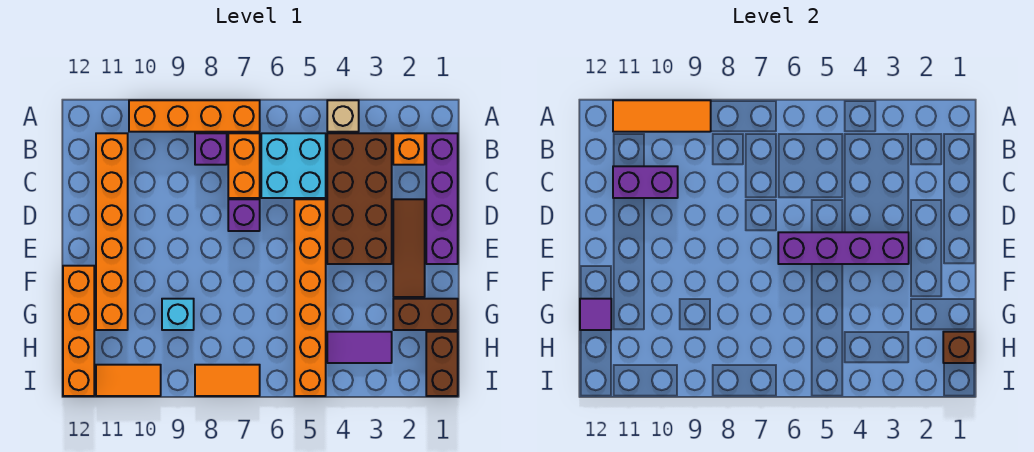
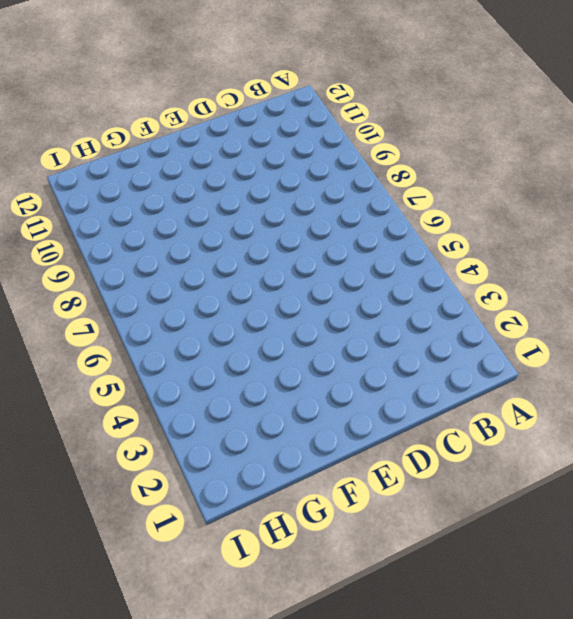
none -> tan brick A4 level 1
none -> orange brick A7:A10 level 1
none -> purple brick B1:E1 level 1

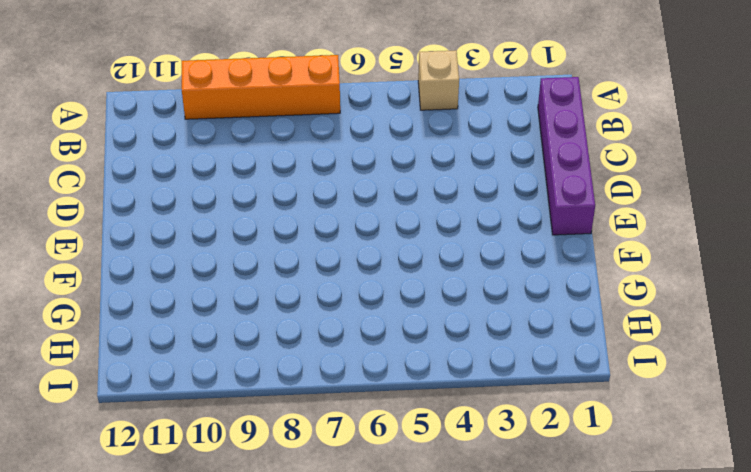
none -> orange brick B2 level 1
none -> brown brick B3:E4 level 1
none -> cyan brick B5:C6 level 1

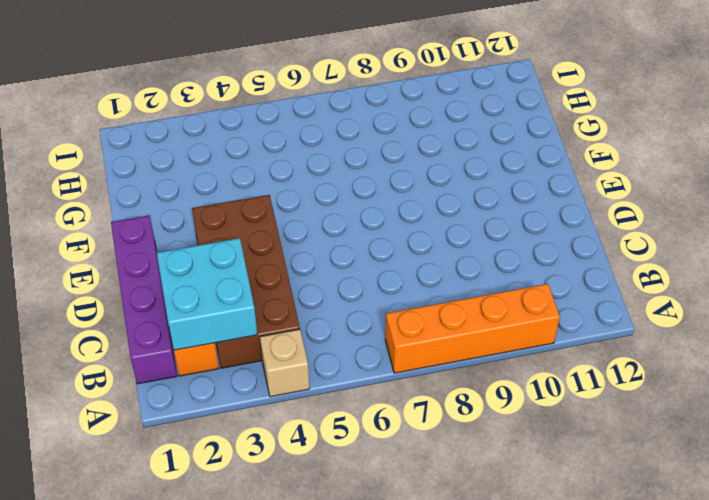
cyan brick B2:C3 level 2 -> cyan brick B5:C6 level 1
none -> orange brick B7:C7 level 1
none -> purple brick B8 level 1
none -> orange brick B11:G11 level 1

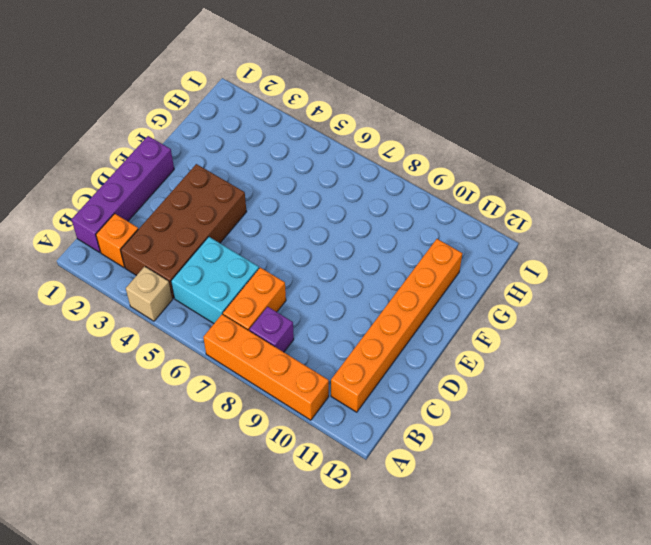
none -> brown tile D2:F2 level 1
none -> orange brick D5:I5 level 1
none -> purple brick D7 level 1

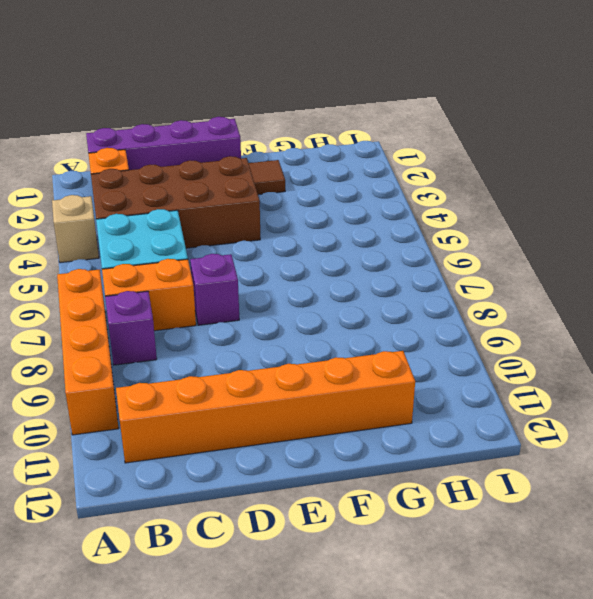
none -> orange brick D5:I5 level 1
none -> orange brick F12:I12 level 1
none -> brown brick G1:G2 level 1

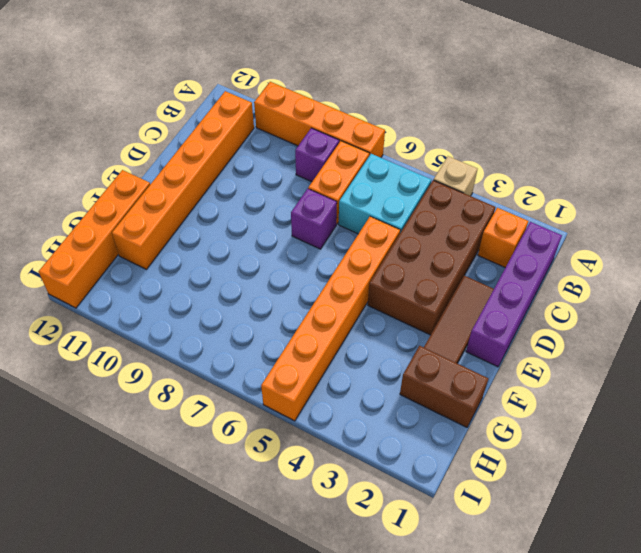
none -> cyan brick G9 level 1
none -> brown brick H1:I1 level 1
none -> purple tile H3:H4 level 1

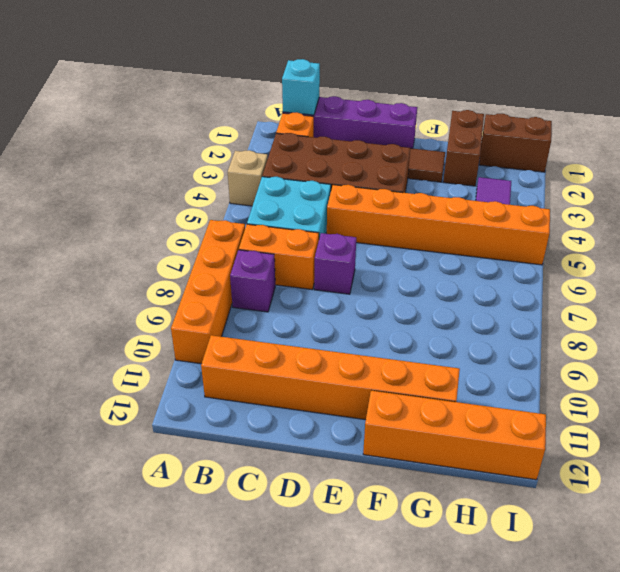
cyan brick B1 level 2 -> cyan brick G9 level 1
none -> orange tile I7:I8 level 1
none -> orange tile I10:I11 level 1
none -> orange tile A9:A11 level 2

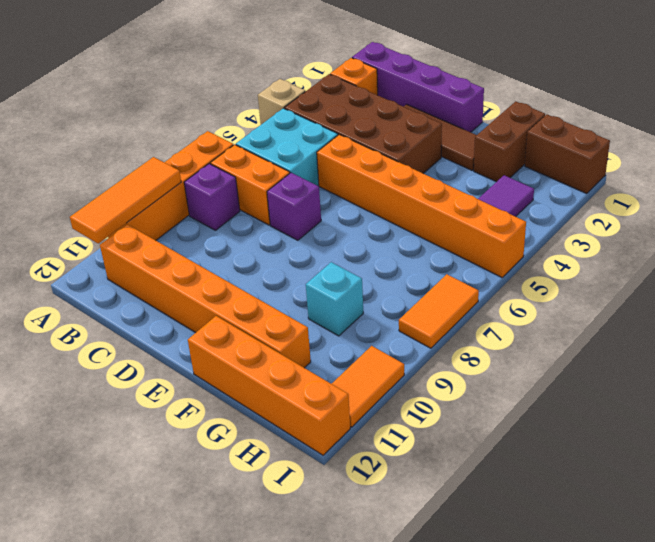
none -> purple brick C10:C11 level 2
none -> purple brick E3:E6 level 2
none -> purple tile G12 level 2

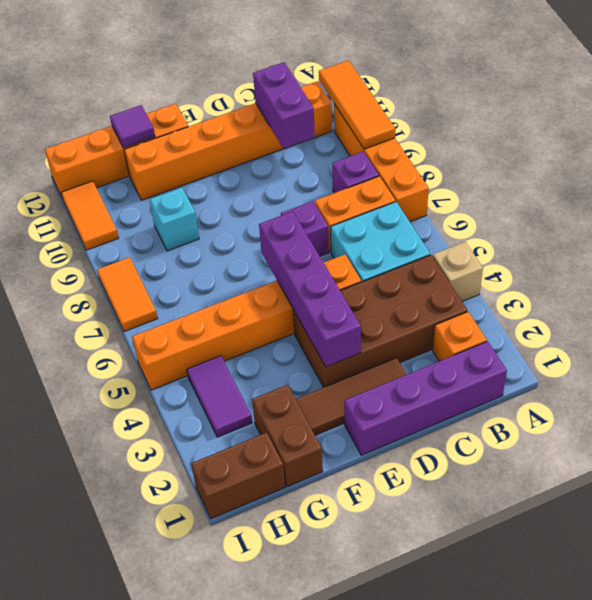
none -> brown brick H1 level 2

